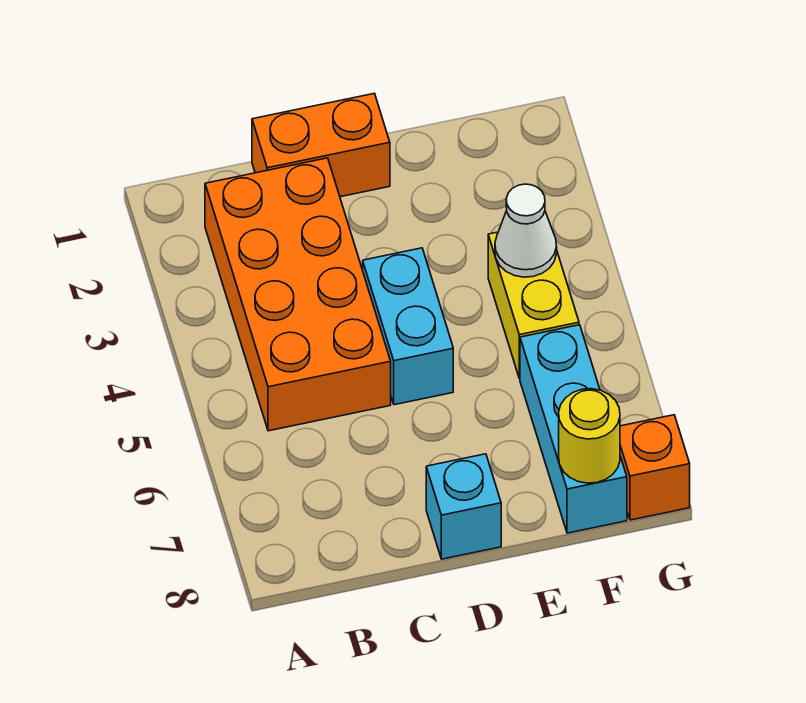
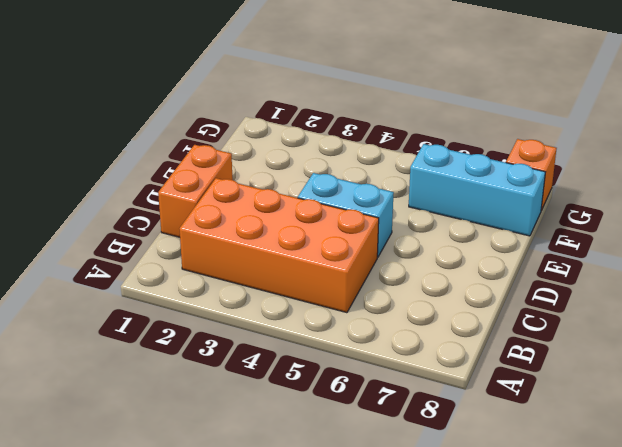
none -> cyan brick D8 level 1
none -> yellow brick F4:F5 level 1

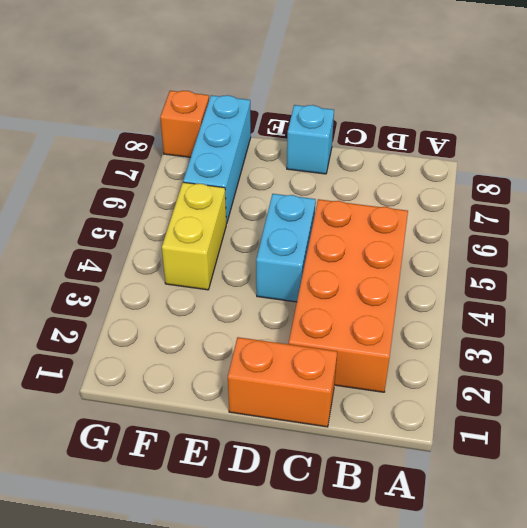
none -> white cone F4 level 2
none -> yellow round brick F8 level 2

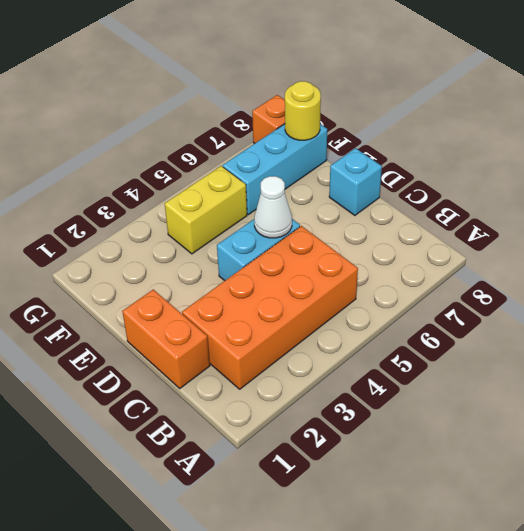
white cone D5 level 2 -> white cone F4 level 2

